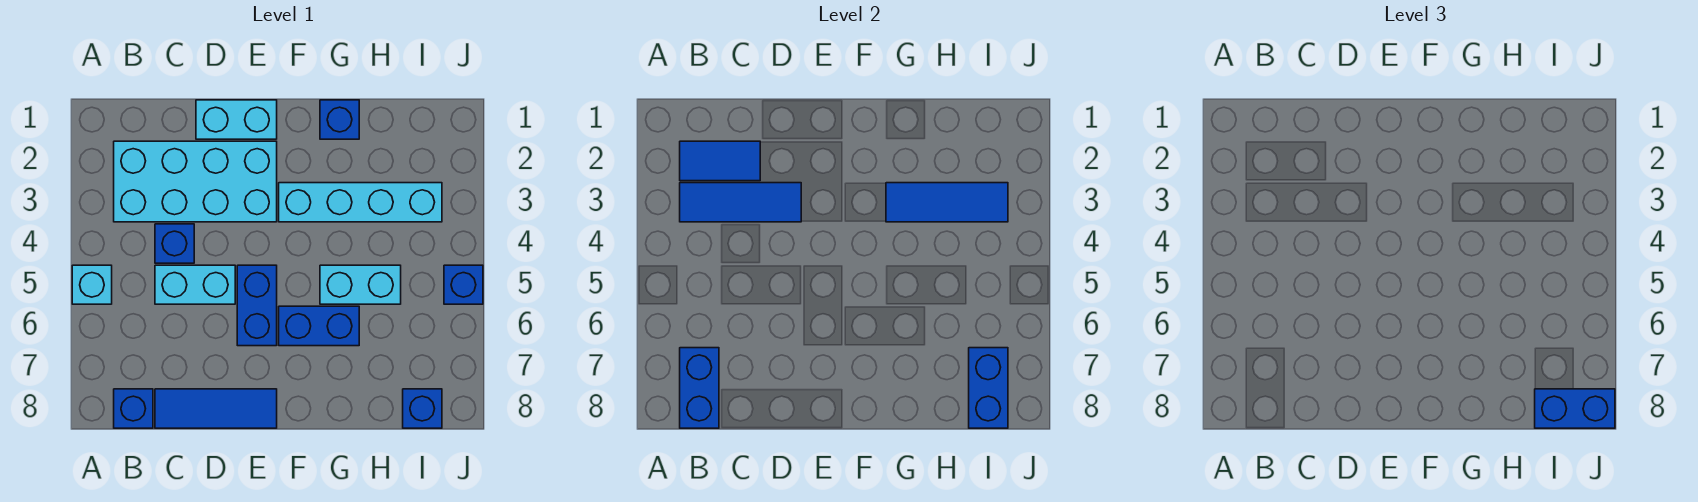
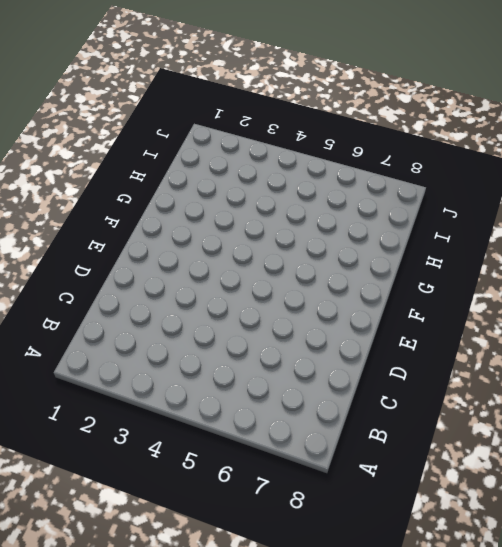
none -> cyan brick A5 level 1
none -> cyan brick B2:E3 level 1
none -> blue brick B8 level 1

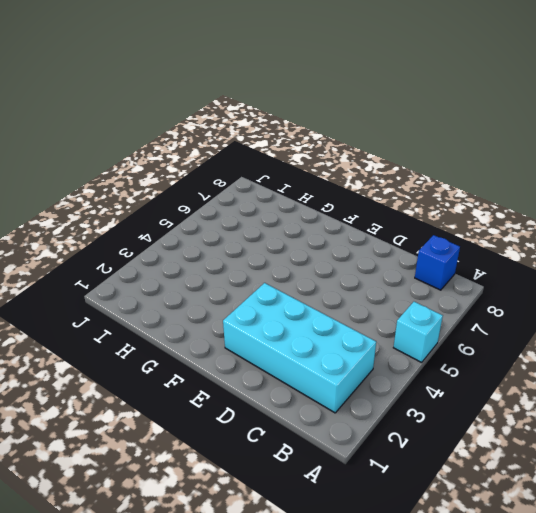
none -> blue brick C4 level 1
none -> cyan brick C5:D5 level 1
none -> blue tile C8:E8 level 1

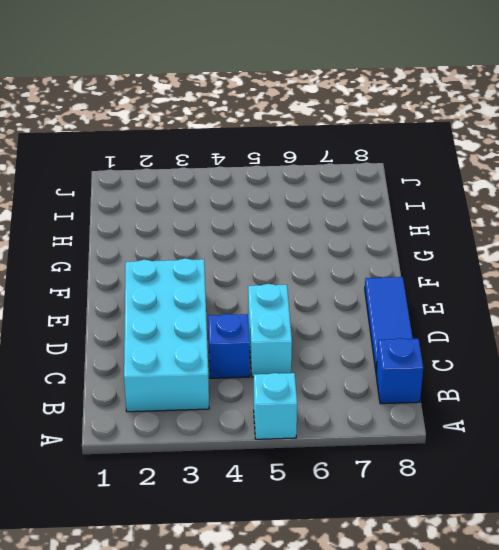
none -> cyan brick D1:E1 level 1
none -> blue brick E5:E6 level 1
none -> cyan brick F3:I3 level 1

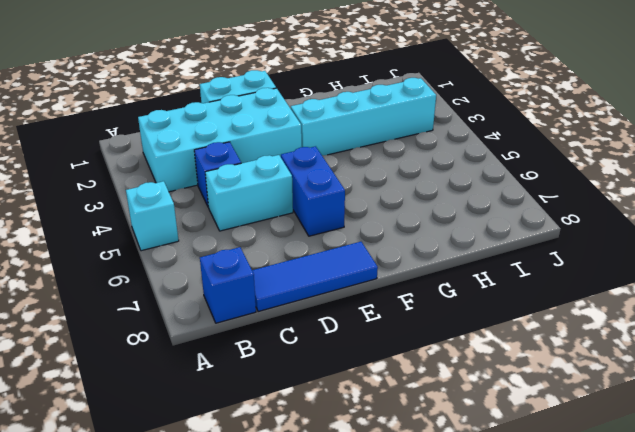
none -> blue brick F6:G6 level 1
none -> blue brick G1 level 1
none -> cyan brick G5:H5 level 1

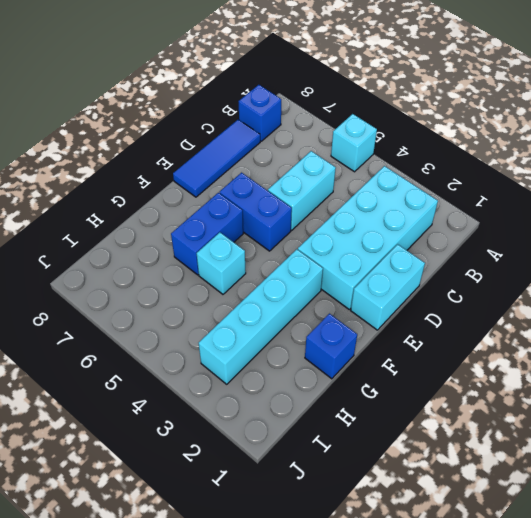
cyan brick G5 level 1 -> cyan brick G5:H5 level 1
none -> blue brick C4 level 1
none -> blue brick I8 level 1
none -> blue brick J5 level 1

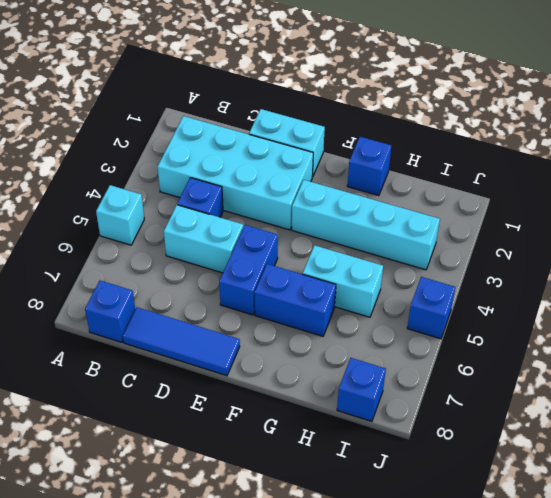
none -> blue tile B2:C2 level 2
none -> blue tile B3:D3 level 2
none -> blue brick B7:B8 level 2

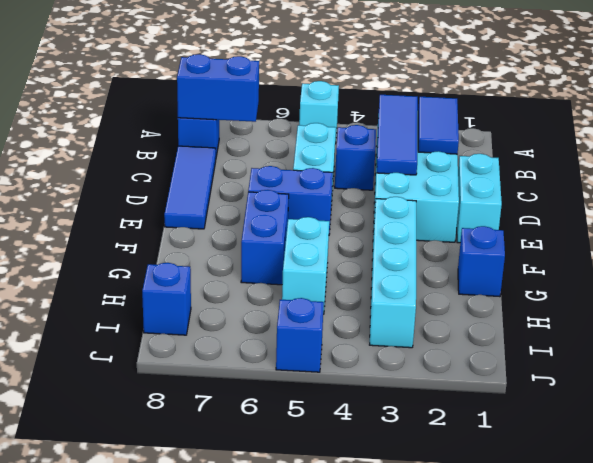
none -> blue tile G3:I3 level 2
none -> blue brick I7:I8 level 2
none -> blue brick I8:J8 level 3

